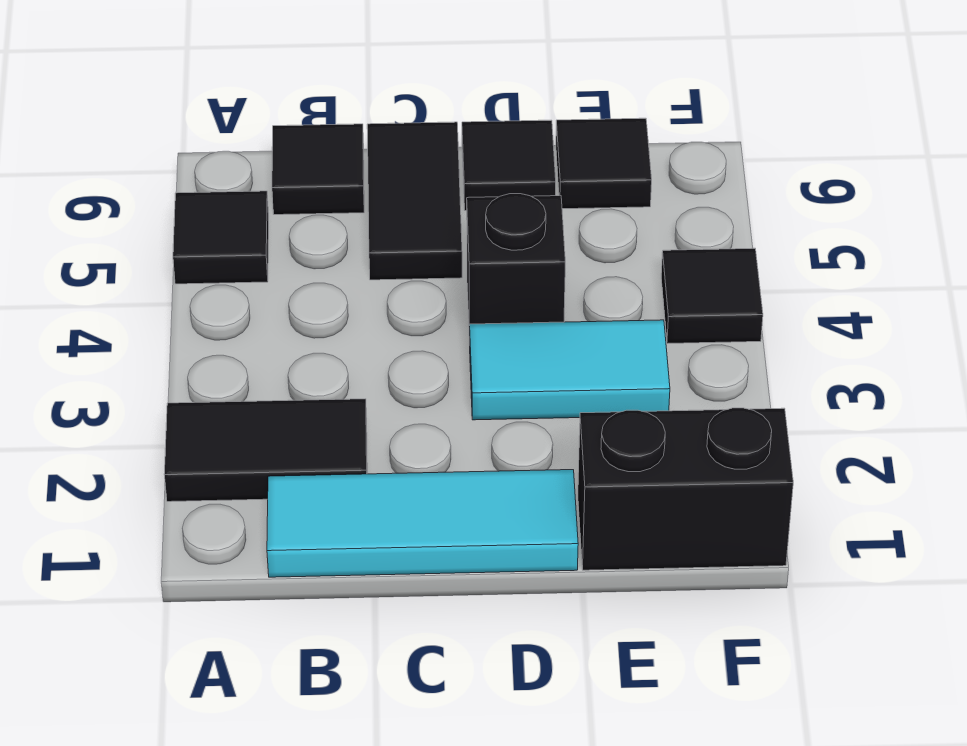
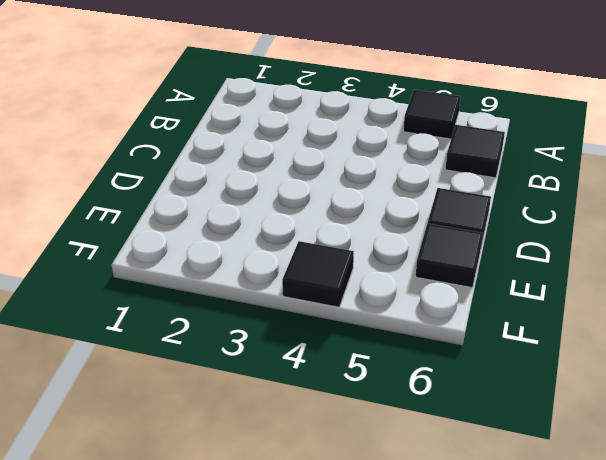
none -> black tile A2:B2 level 1
none -> cyan tile B1:D1 level 1

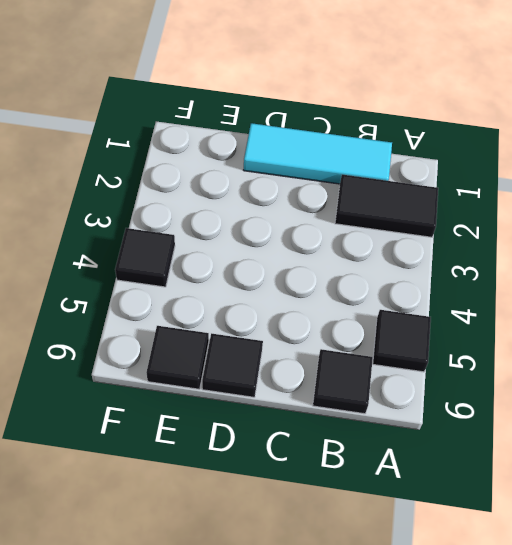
none -> black tile C5:C6 level 1
none -> cyan tile D3:E3 level 1

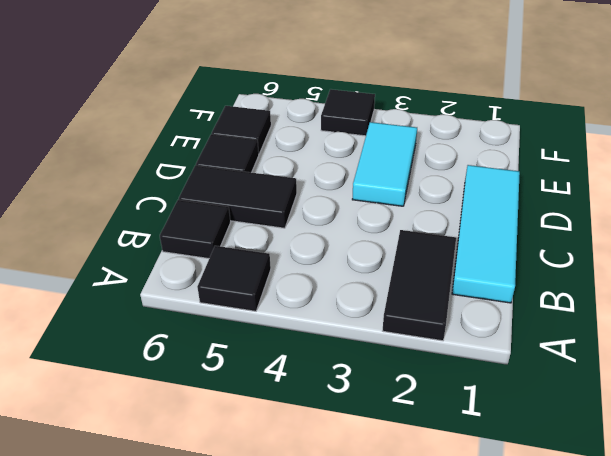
none -> black brick D4 level 1
none -> black brick E1:F1 level 1

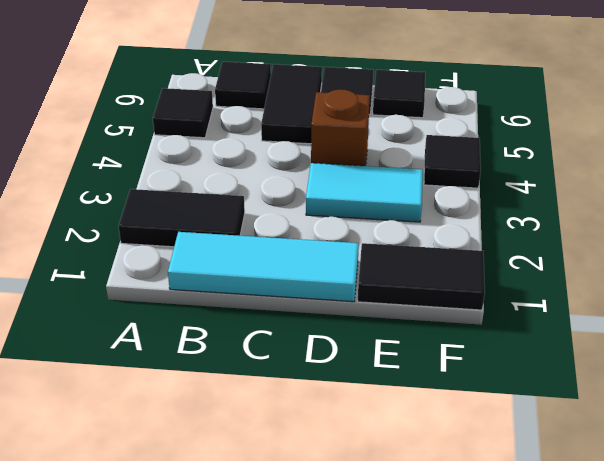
brown brick D4 level 1 -> black brick D4 level 1
black tile E1:F1 level 1 -> black brick E1:F1 level 1

